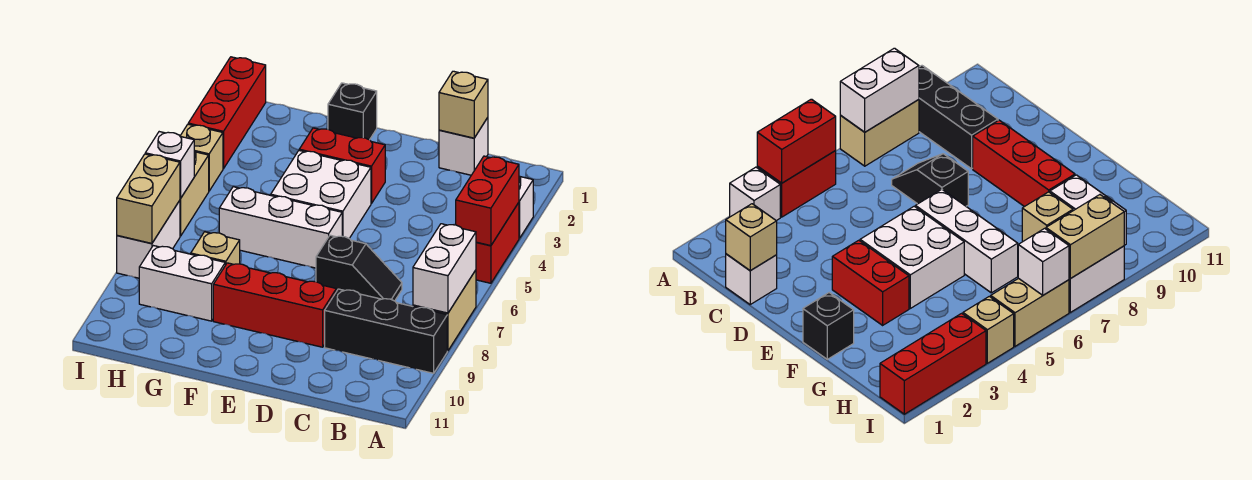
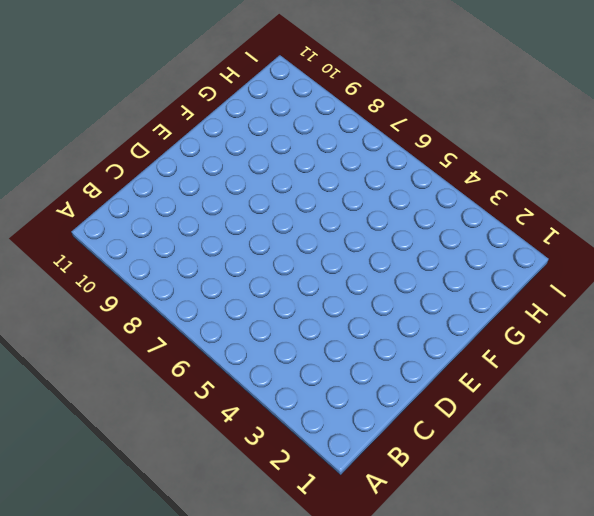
none -> white brick A3 level 1
none -> red brick A4:A5 level 1
none -> tan brick A7:A8 level 1

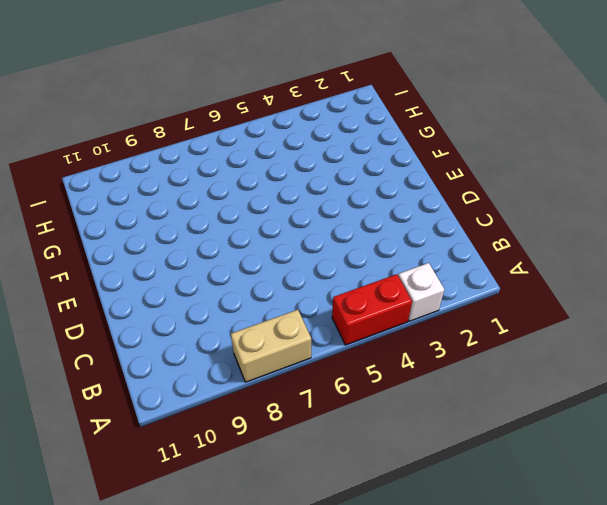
none -> black brick A9:C9 level 1
none -> white brick C1 level 1
none -> black slope C7:D7 level 1 top D

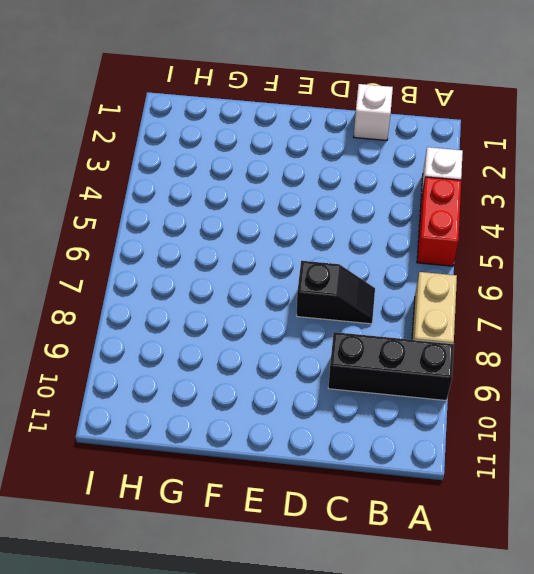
none -> red brick D9:F9 level 1
none -> red brick E3:F3 level 1
none -> white brick E4:F5 level 1

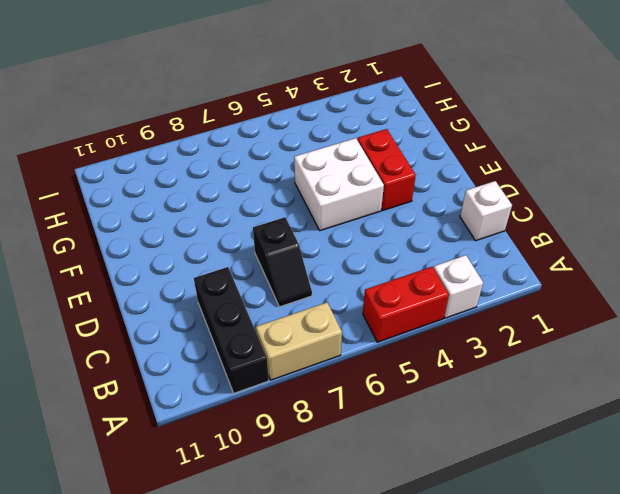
none -> red brick D9:F9 level 1
none -> white brick E6:G6 level 1
none -> black brick F1 level 1

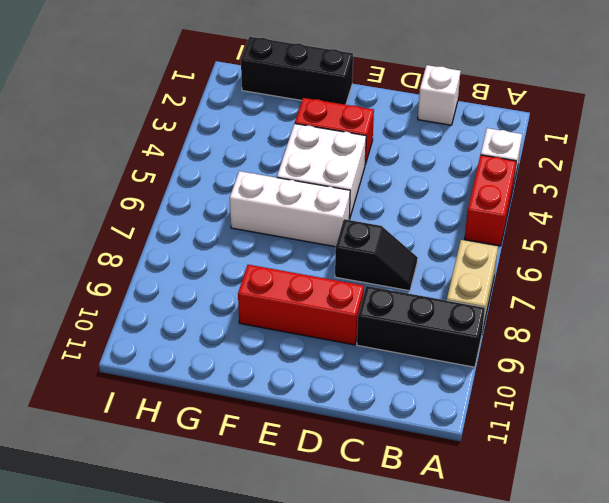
black brick F1:H1 level 1 -> black brick F1 level 1
none -> tan brick G8 level 1
none -> white brick G9:H9 level 1
none -> red brick I1:I3 level 1

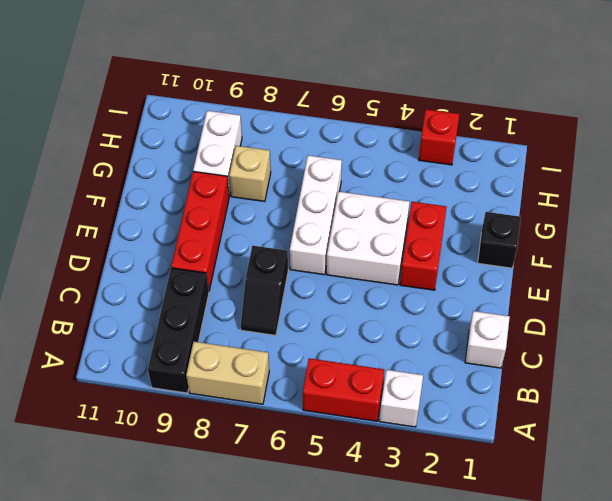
red brick I3 level 1 -> red brick I1:I3 level 1
none -> tan brick I4 level 1
none -> tan brick I5:I6 level 1
none -> white brick I7:I8 level 1

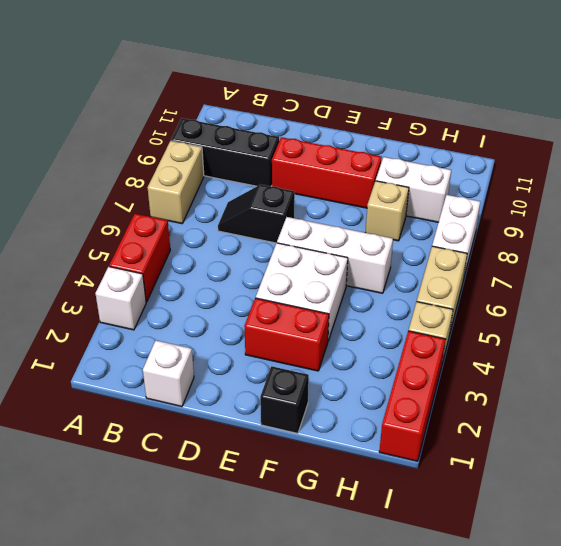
none -> red brick A4:A5 level 2
none -> white brick A7:A8 level 2
none -> tan brick C1 level 2

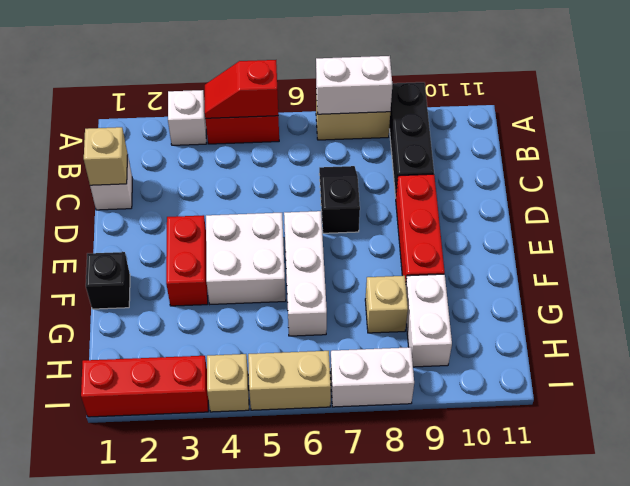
red slope A4:A5 level 2 top 5 -> red brick A4:A5 level 2
none -> white brick I6 level 2
none -> tan brick I7:I8 level 2

